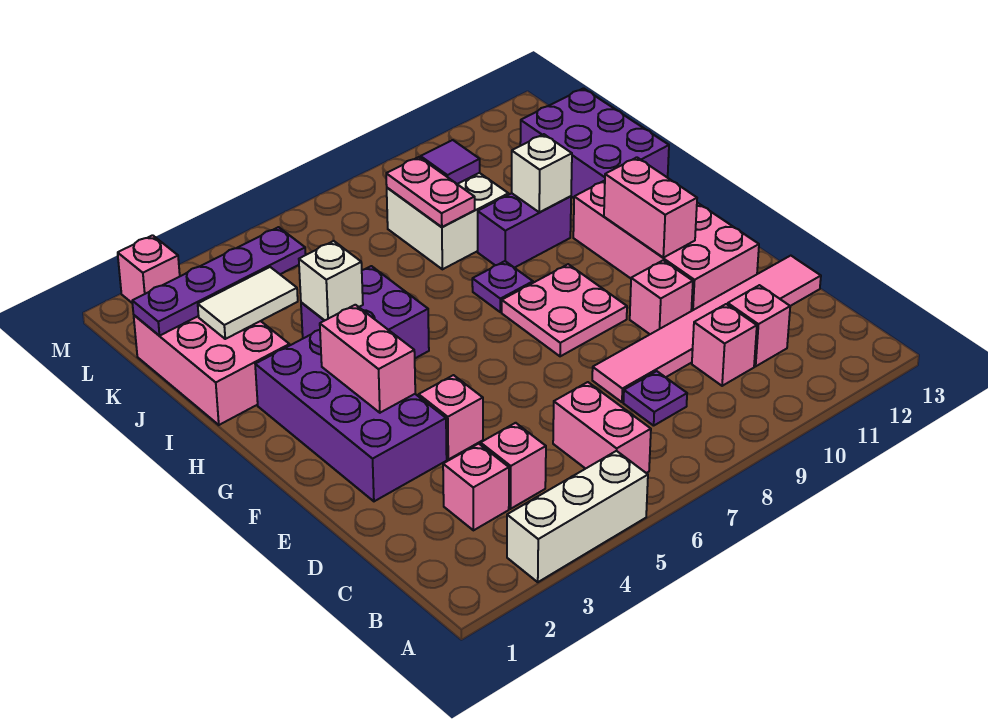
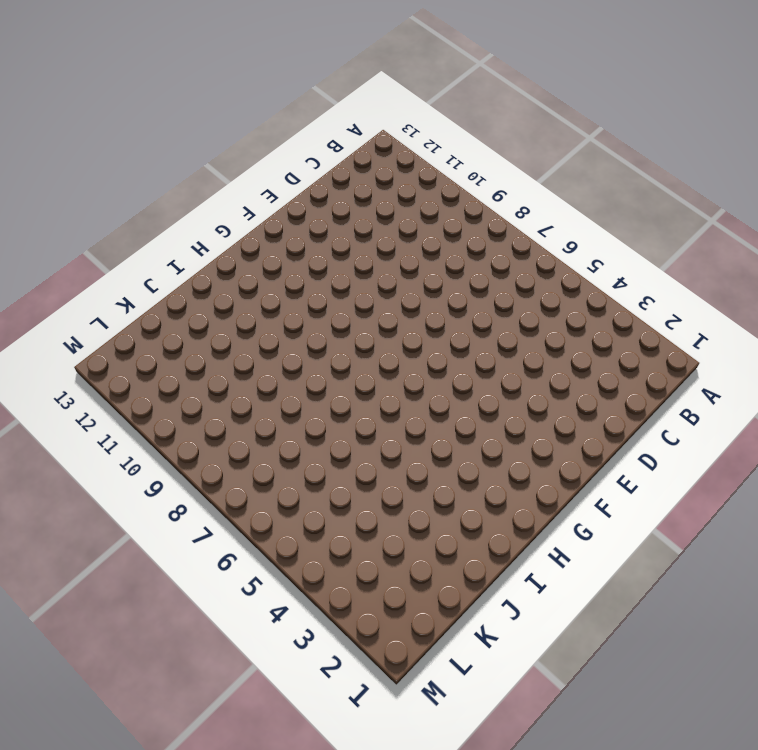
none -> white brick A3:A5 level 1
none -> pink brick B6:C6 level 1
none -> pink brick C3 level 1

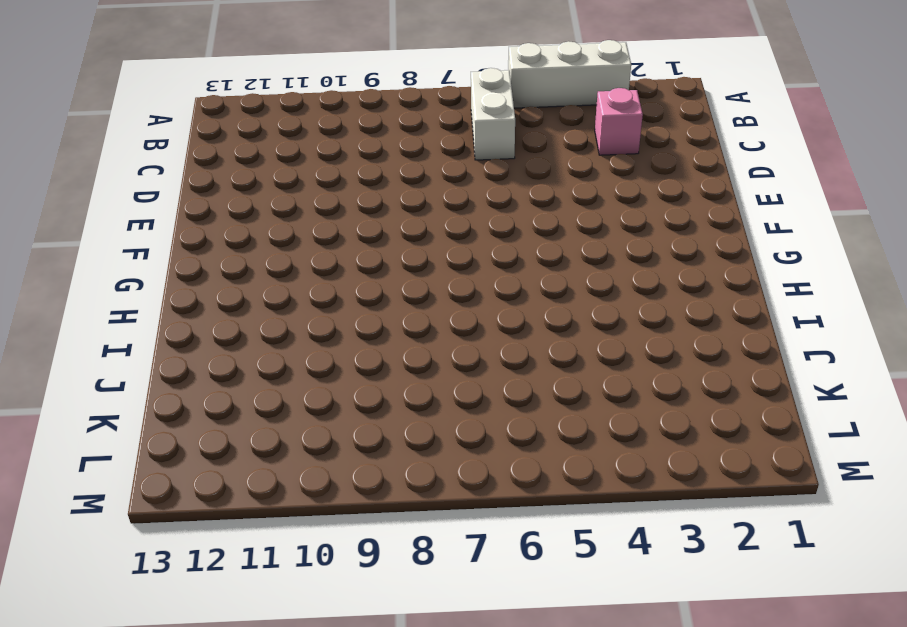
white brick B6:C6 level 1 -> pink brick B6:C6 level 1
none -> pink brick C4 level 1
none -> purple plate C8 level 1
none -> pink brick C10 level 1

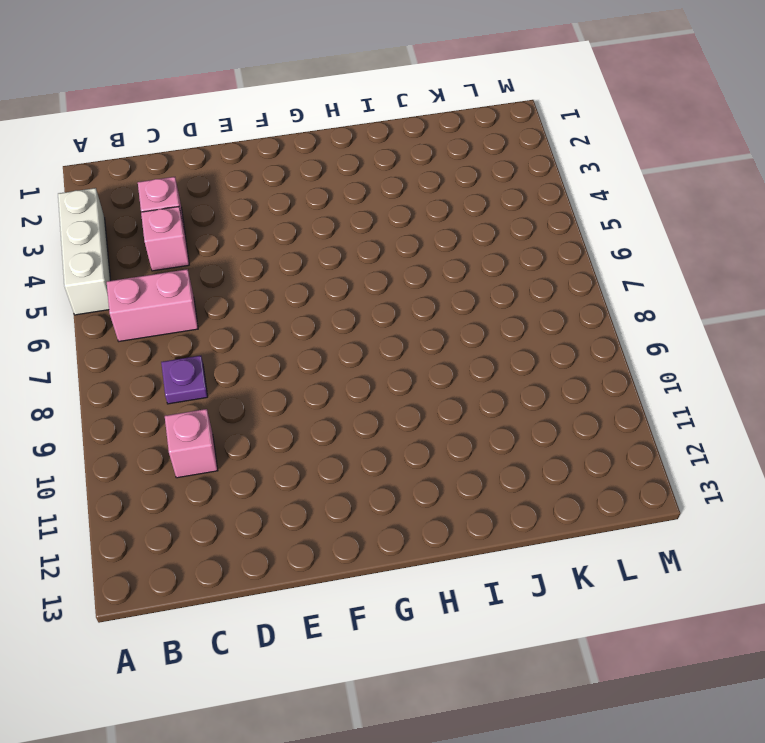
none -> pink brick C11 level 1
none -> pink tile D8:D13 level 1
none -> purple brick E2:H3 level 1

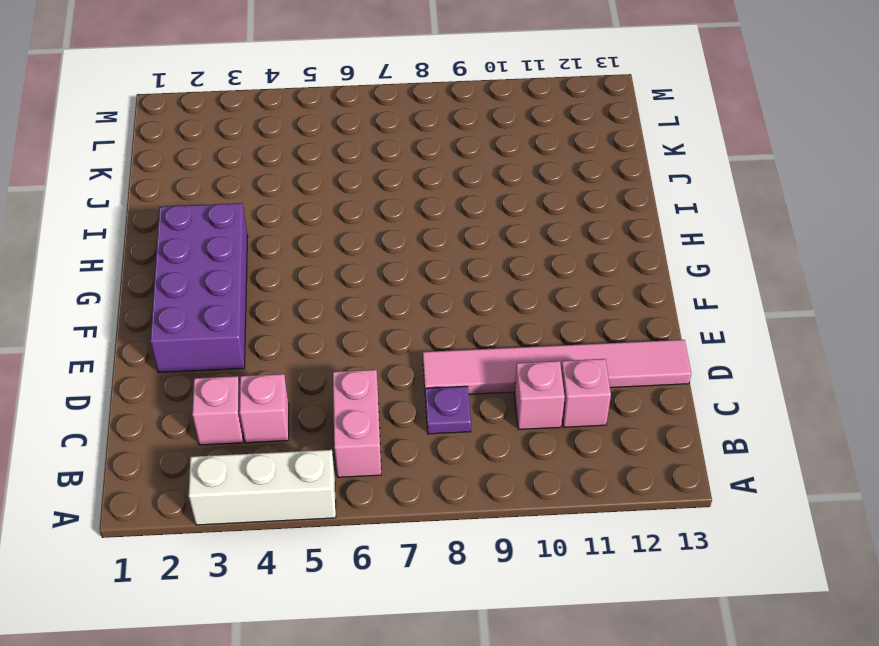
none -> pink brick E4 level 1
none -> pink brick E10 level 1
none -> pink brick E11:H12 level 1

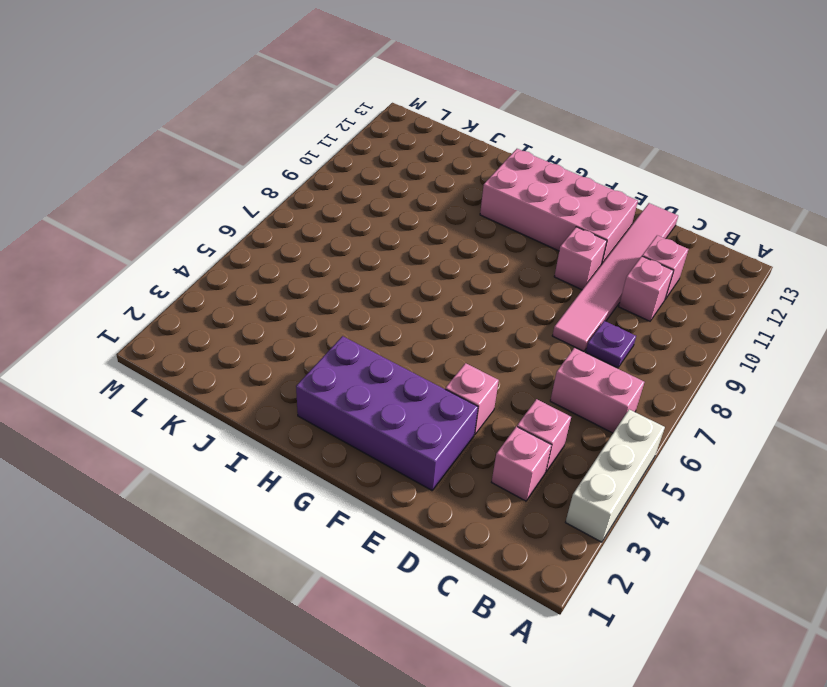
none -> pink plate F8:G9 level 1
none -> purple brick H4:I5 level 1
none -> purple plate H8 level 1

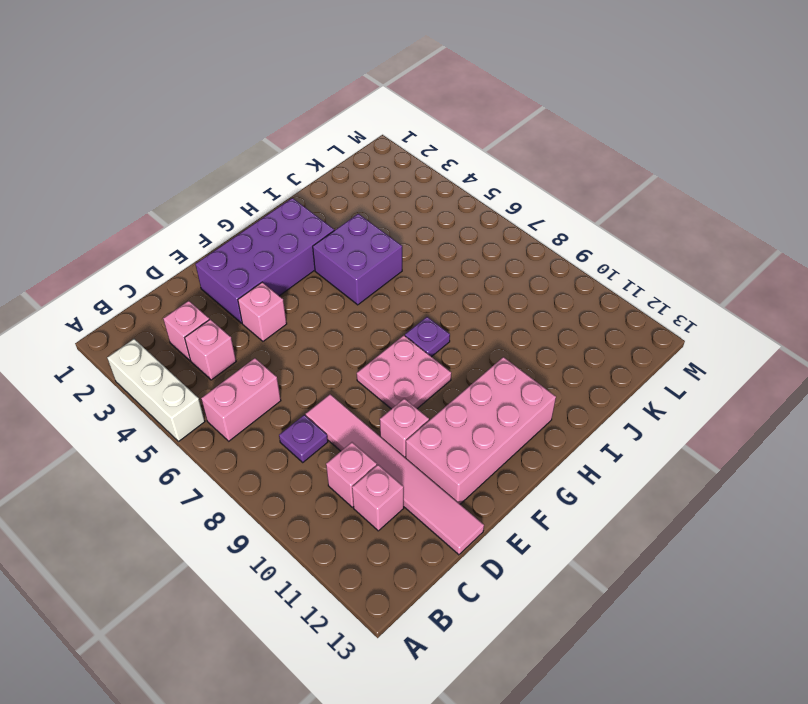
none -> pink brick I1:K2 level 1
none -> purple brick I9:I10 level 1
none -> purple brick I12:K13 level 1

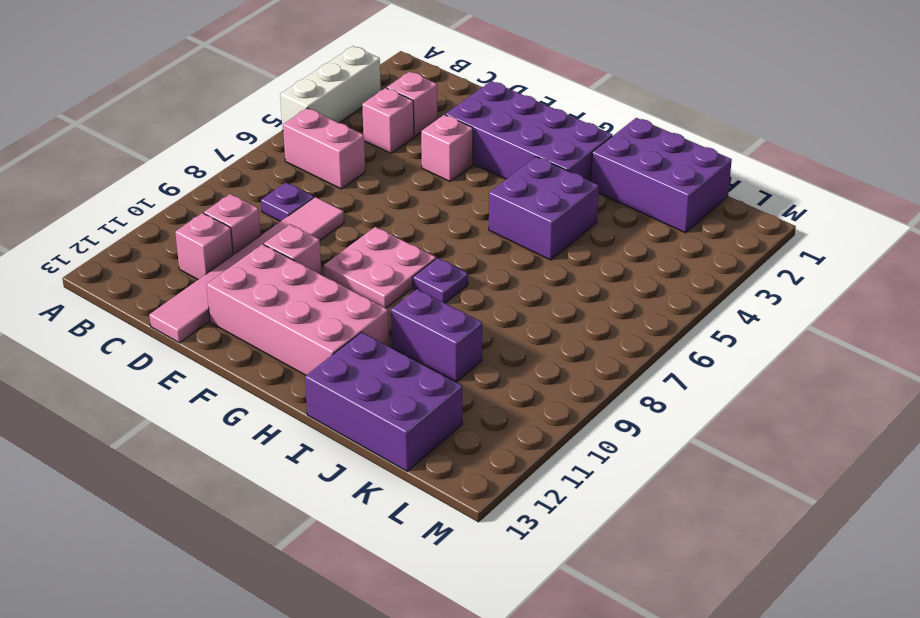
purple brick I1:K2 level 1 -> pink brick I1:K2 level 1
purple brick I10:J10 level 1 -> purple brick I9:I10 level 1
none -> white brick J8:K9 level 1
none -> pink brick M2 level 1
none -> pink brick F3:G3 level 2

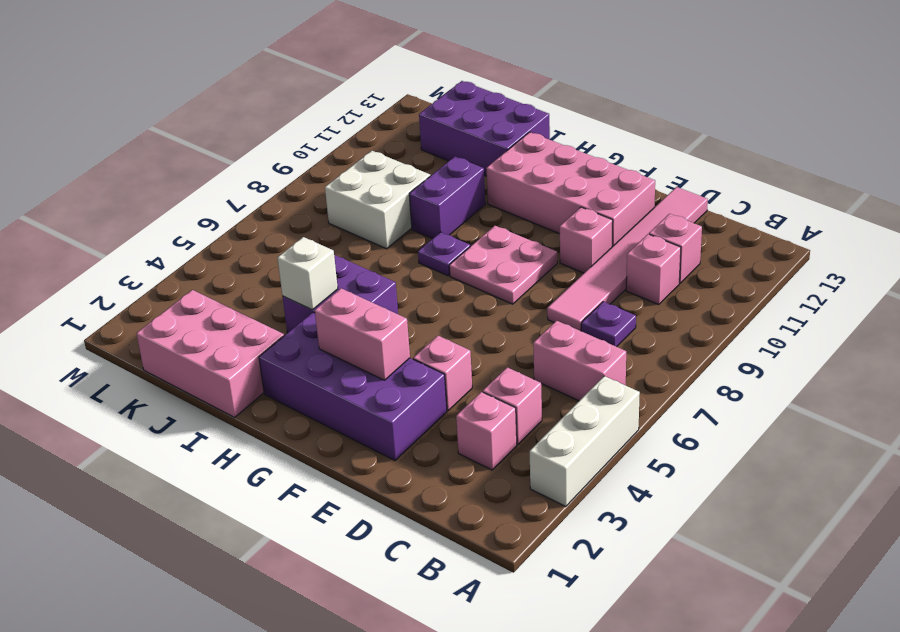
none -> pink brick M2 level 1
none -> pink brick F11:G11 level 2
none -> white brick I10 level 2

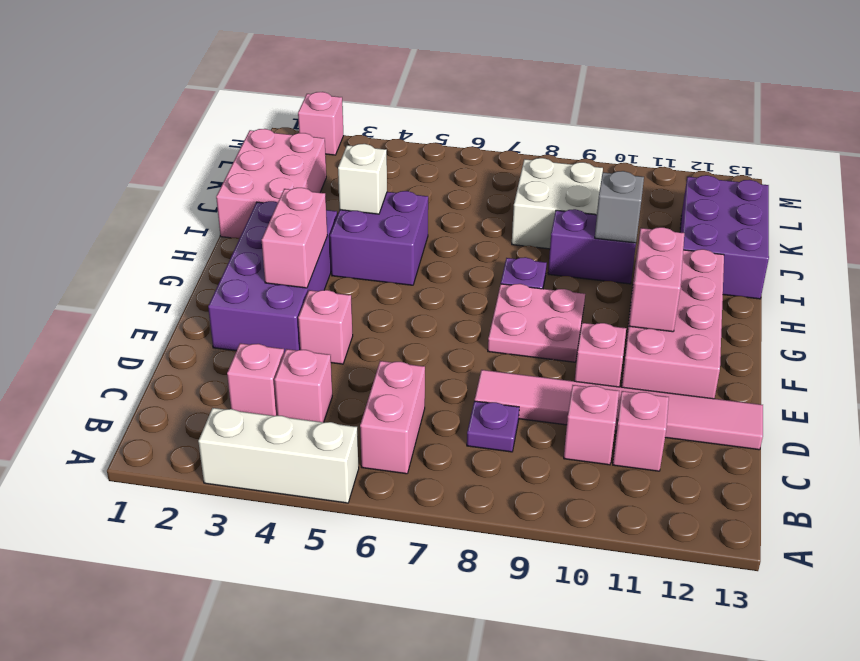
grey brick I10 level 2 -> white brick I10 level 2
none -> white tile J2:J3 level 2
none -> pink plate J8:K8 level 2
none -> purple plate K1:K4 level 2

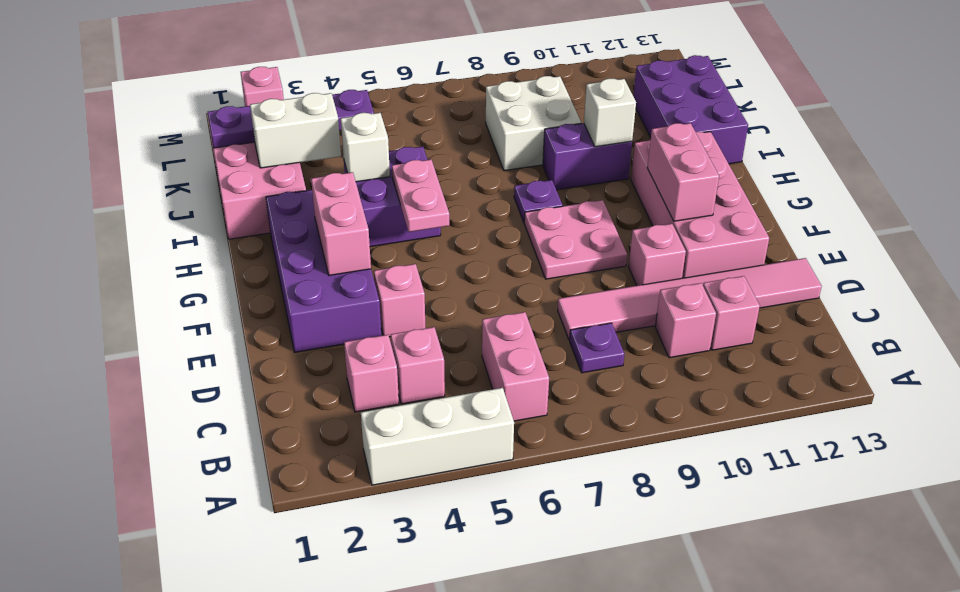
pink plate G5:H5 level 2 -> pink plate J8:K8 level 2
white brick J2:J3 level 2 -> white tile J2:J3 level 2
none -> purple tile K9 level 2

